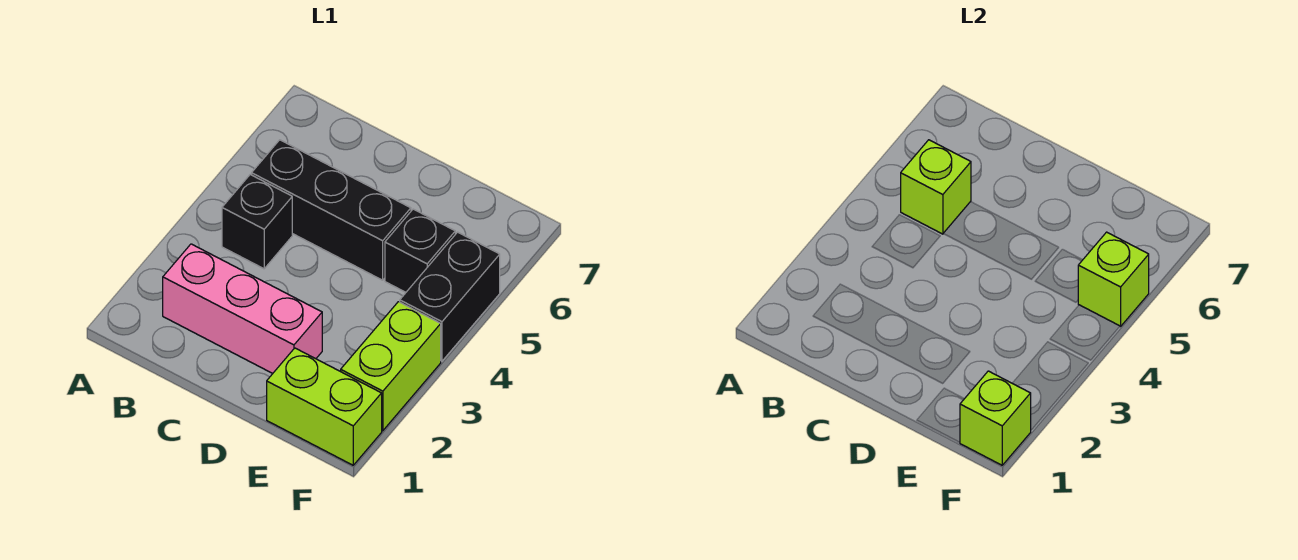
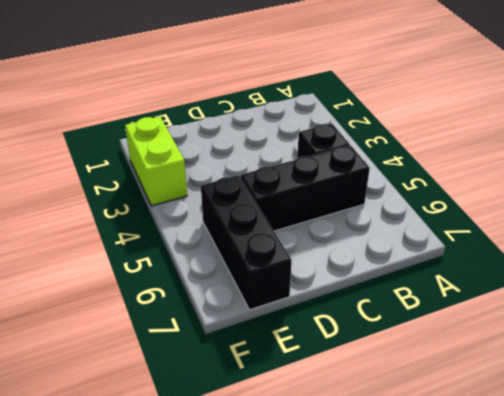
black brick E5:E7 level 1 -> black brick E5 level 1
none -> pink brick B2:D2 level 1
none -> lime brick E1:F1 level 1

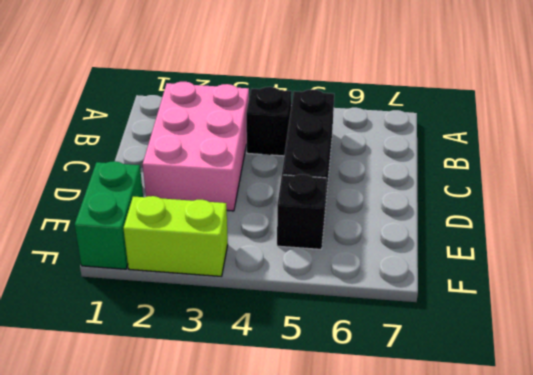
pink brick B2:D3 level 1 -> pink brick B2:D2 level 1
green brick E1:F1 level 1 -> lime brick E1:F1 level 1
none -> black brick F4:F5 level 1
none -> lime brick B5 level 2

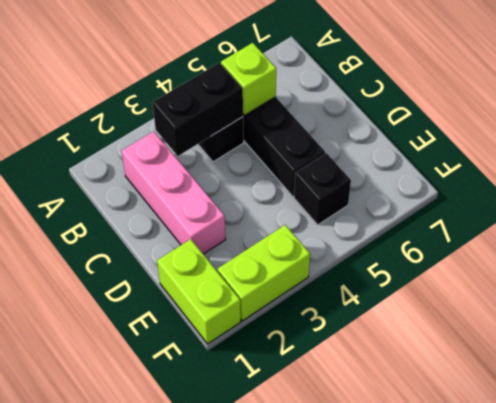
black brick B3:B4 level 2 -> black brick F4:F5 level 1
none -> lime brick F1 level 2
none -> lime brick F5 level 2

